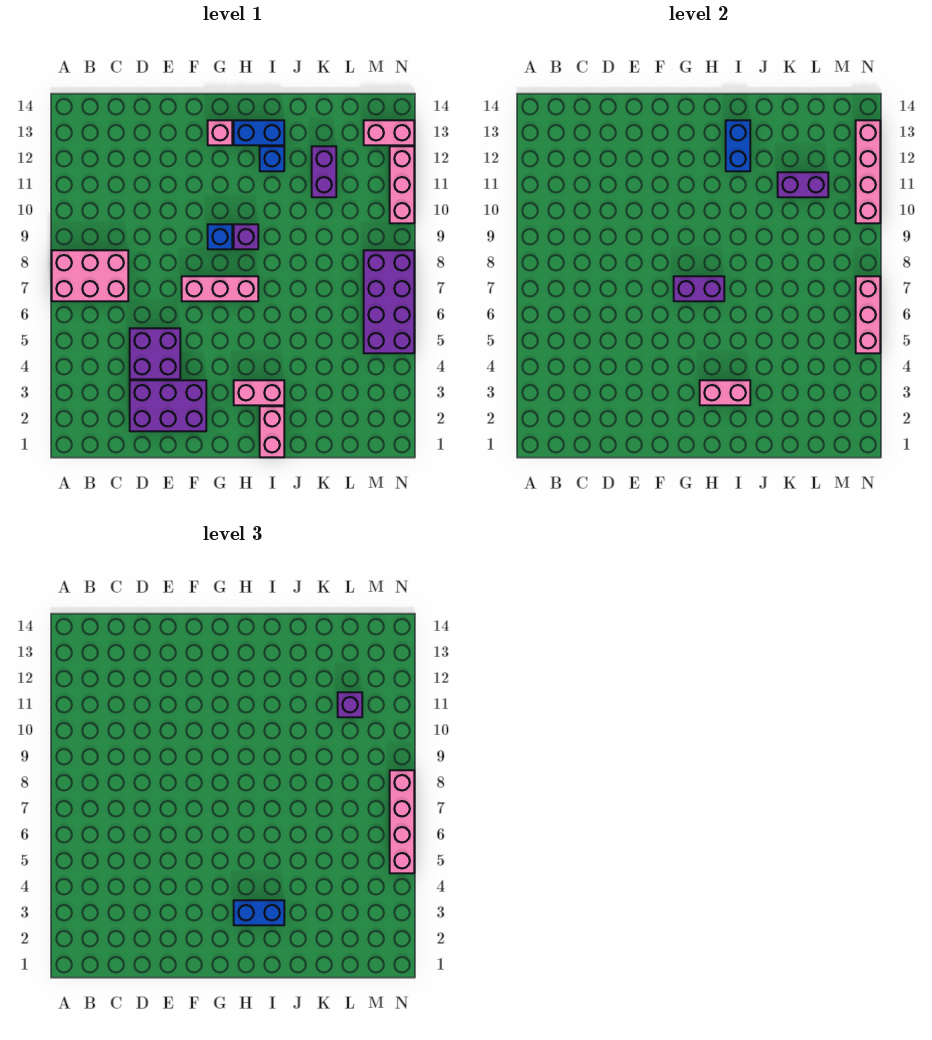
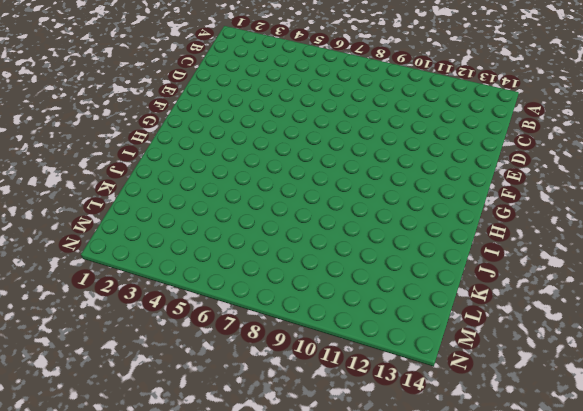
none -> pink brick A7:C8 level 1
none -> purple brick D2:F3 level 1
none -> purple brick D4:E5 level 1

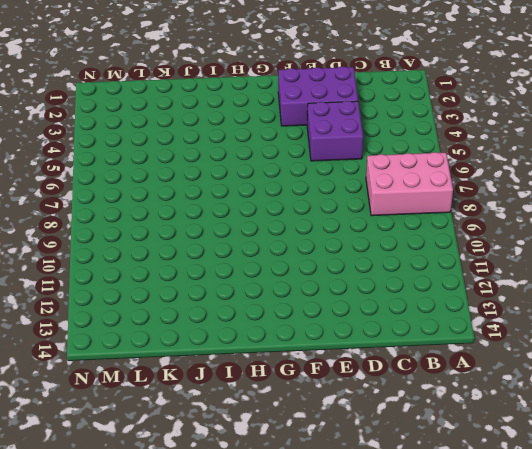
none -> pink brick F7:H7 level 1
none -> blue brick G9 level 1
none -> pink brick G13 level 1

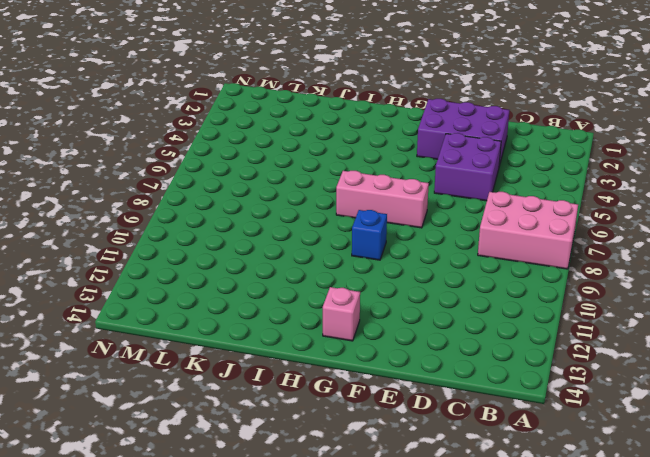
none -> pink brick H3:I3 level 1
none -> purple brick H9 level 1
none -> blue brick H13:I13 level 1

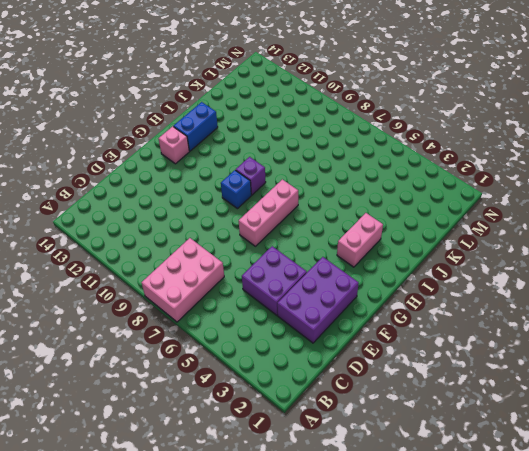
none -> pink brick I1:I2 level 1
none -> blue brick I12 level 1
none -> purple brick K11:K12 level 1

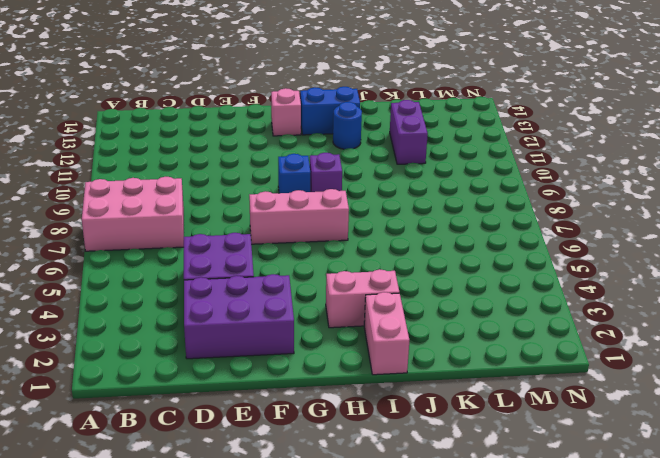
blue round brick I12 level 1 -> blue brick I12 level 1
none -> purple brick M5:N8 level 1
none -> pink brick M13:N13 level 1
none -> pink brick N10:N12 level 1

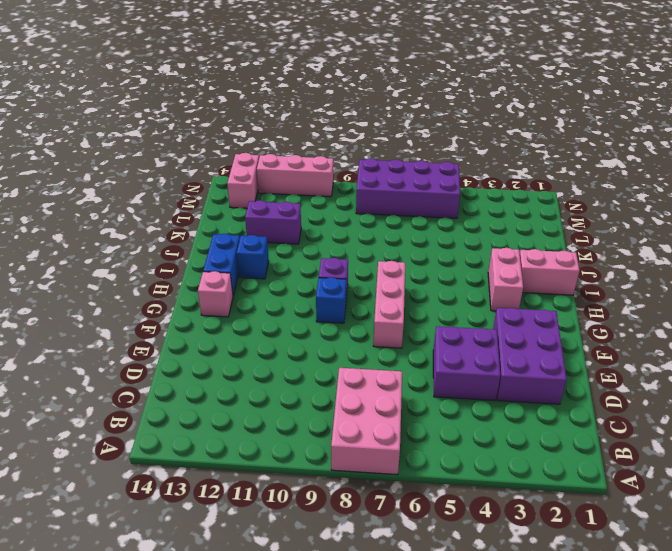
none -> purple brick G7:H7 level 2
none -> pink brick H3:I3 level 2
none -> blue brick I12:I13 level 2

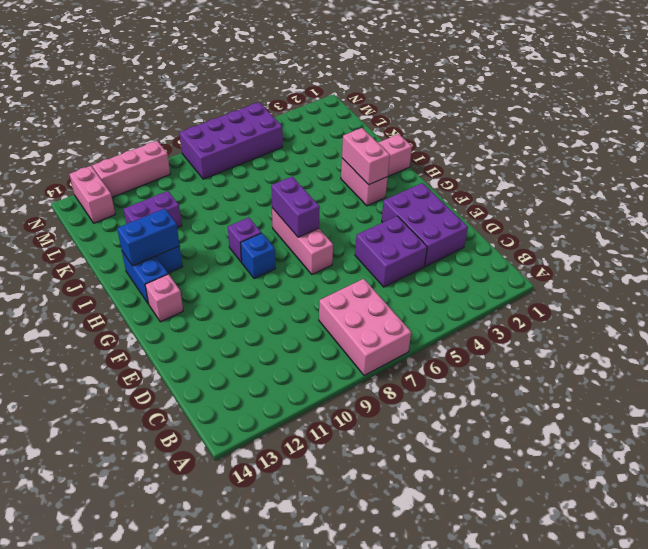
none -> purple brick K11:L11 level 2
none -> pink brick N5:N7 level 2
none -> pink brick N10:N13 level 2

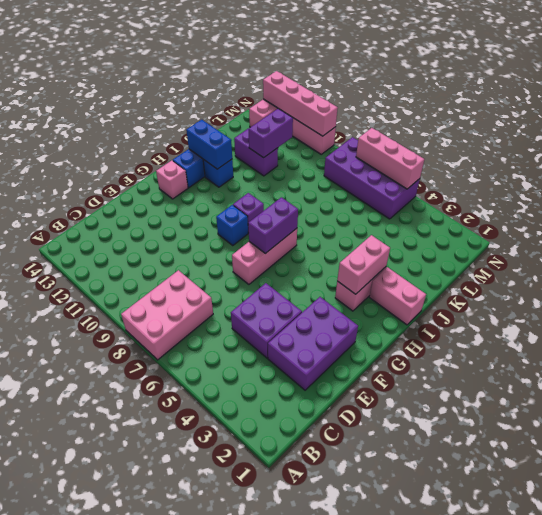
none -> blue brick H3:I3 level 3
none -> purple brick L11 level 3
none -> pink brick N5:N8 level 3

